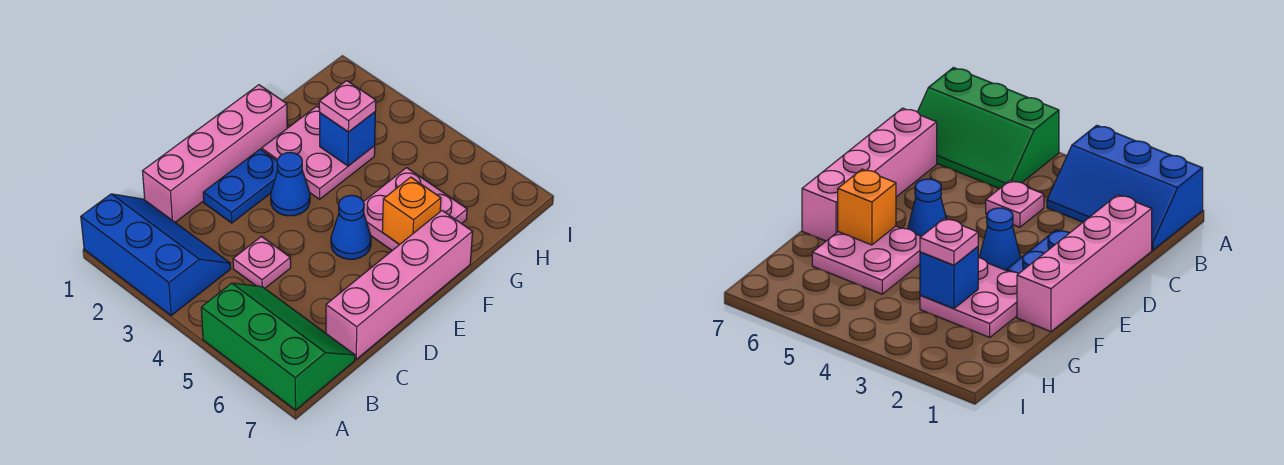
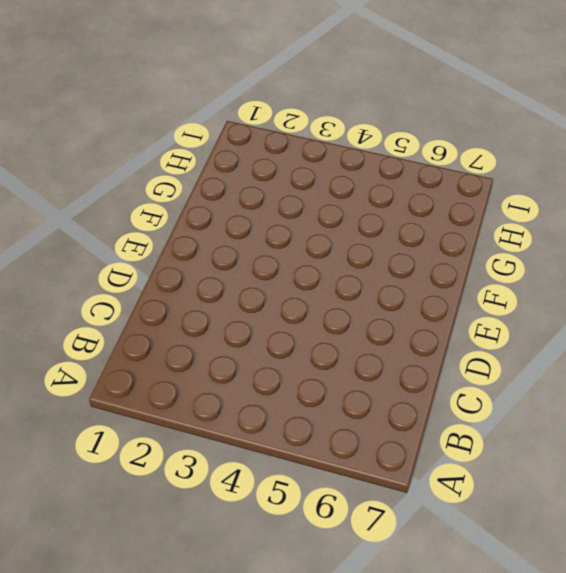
none -> blue slope A1:B3 level 1 top A
none -> green slope A5:B7 level 1 top A
none -> pink brick C1:F1 level 1

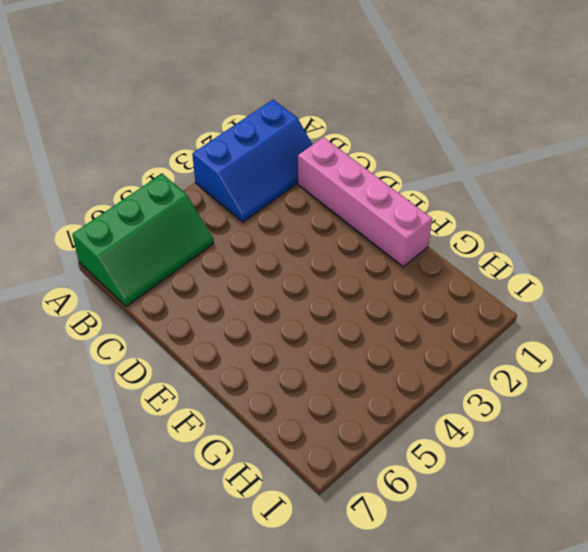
none -> pink plate C4 level 1
none -> pink brick C7:F7 level 1
none -> blue plate D2:E2 level 1

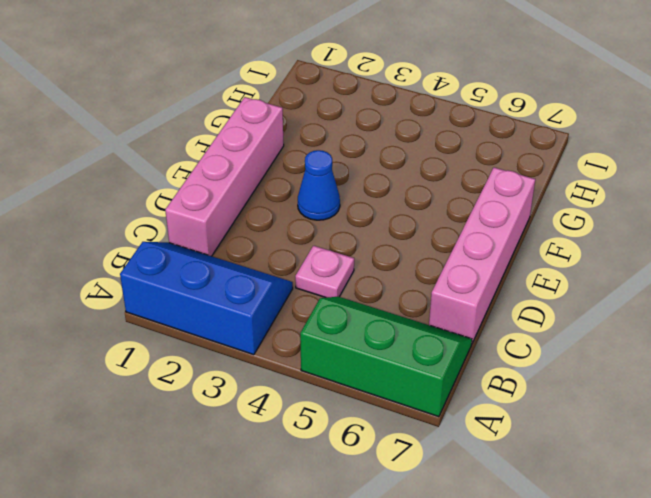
none -> blue plate D2:E2 level 1
none -> blue cone E5 level 1
none -> pink plate F2:G3 level 1

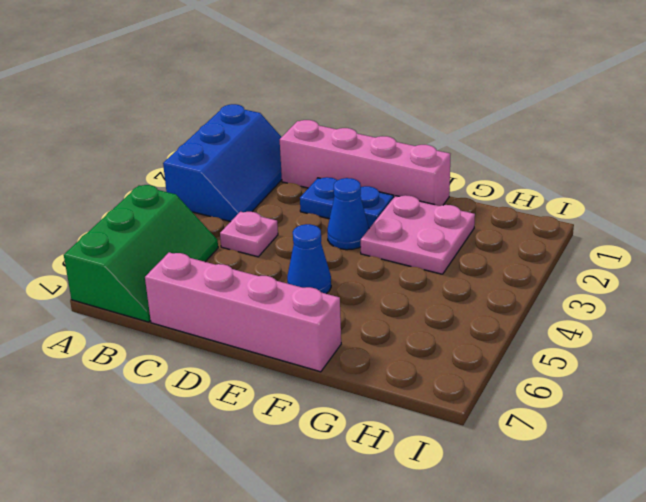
none -> pink plate F5:G6 level 1
none -> orange brick F6 level 2
none -> blue brick G3 level 2

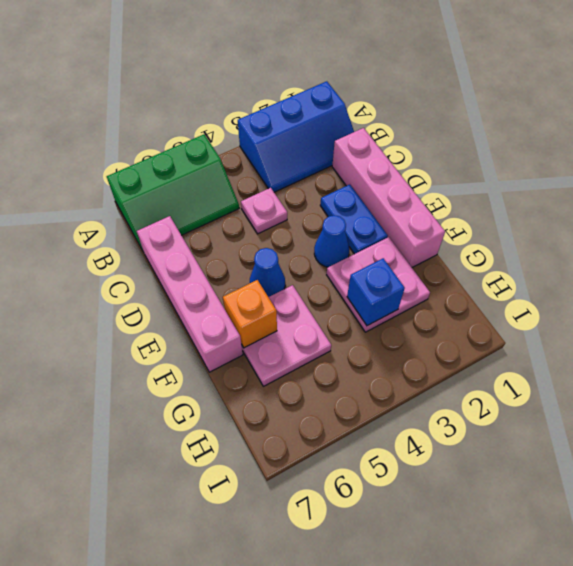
none -> pink plate G3 level 3

